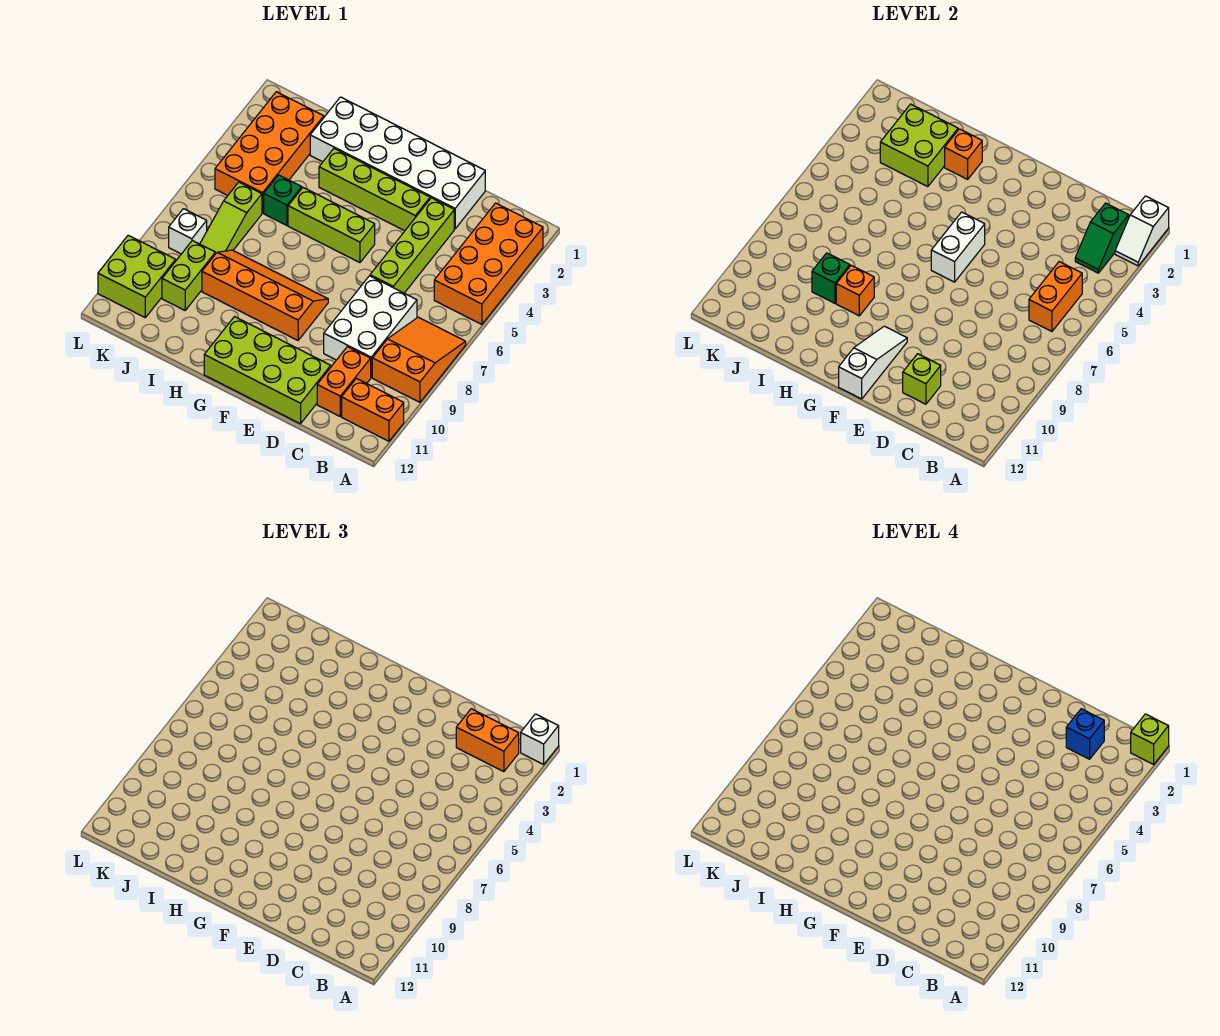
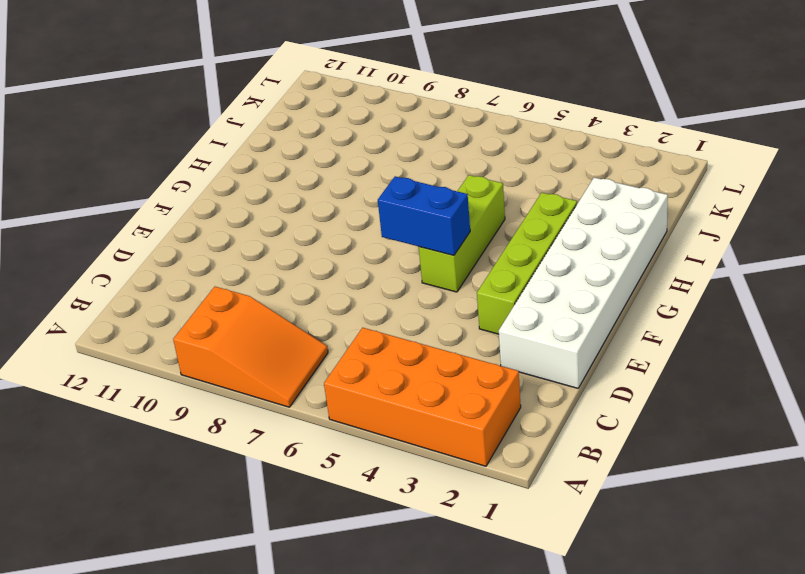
blue brick F5:F6 level 2 -> white brick F5:F6 level 2
none -> orange brick A11:B11 level 1
none -> white brick C7:D9 level 1
none -> orange brick C10:C11 level 1
none -> lime brick D3:D6 level 1

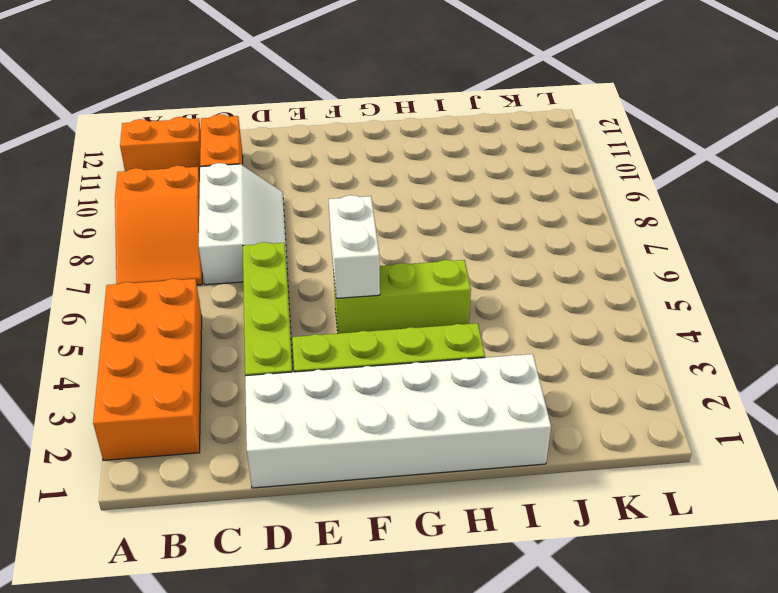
white slope C7:D9 level 1 top C -> white brick C7:D9 level 1
none -> lime brick D11:G12 level 1
none -> orange slope F8:I9 level 1 top 9
none -> green brick I5 level 1
none -> orange brick J2:K5 level 1

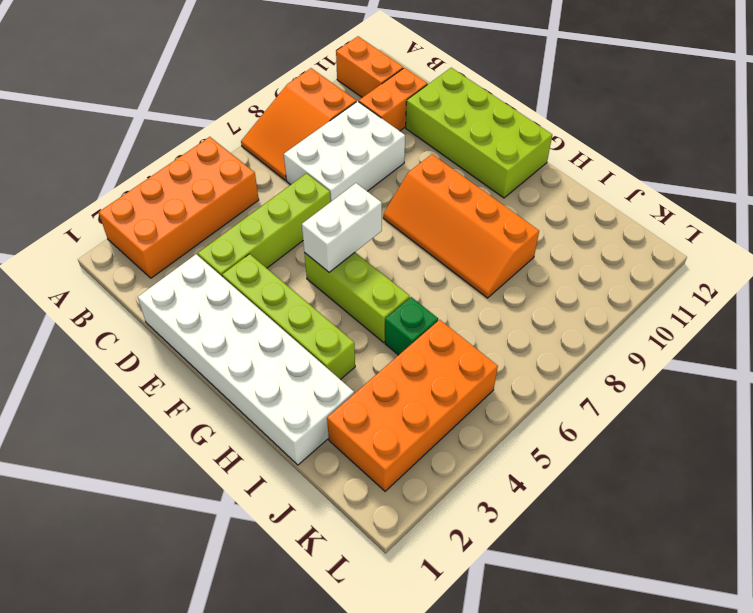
none -> lime slope J6:J8 level 1 top 6
none -> lime brick J9:J10 level 1
none -> white brick K8 level 1
none -> lime brick K10:L11 level 1

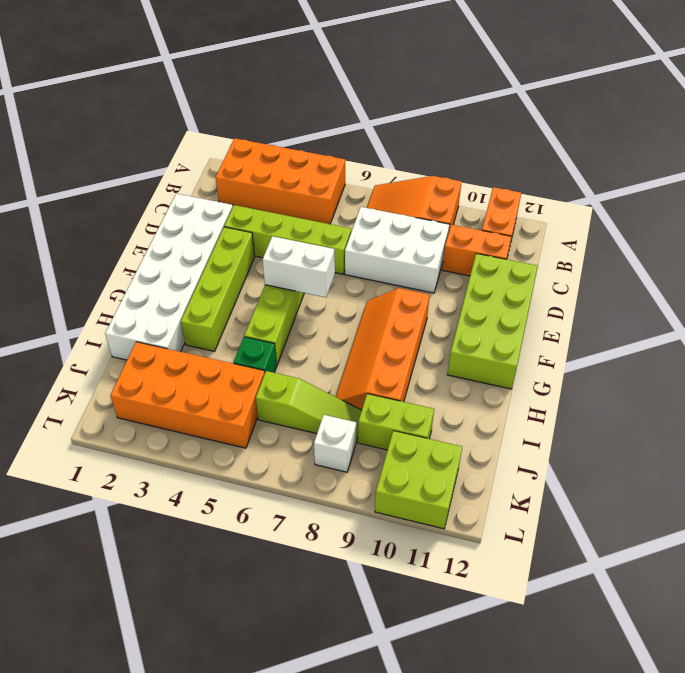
none -> white slope A1:A2 level 2 top 1
none -> green slope B2:B3 level 2 top 2
none -> orange brick B5:B6 level 2
none -> lime brick D11 level 2

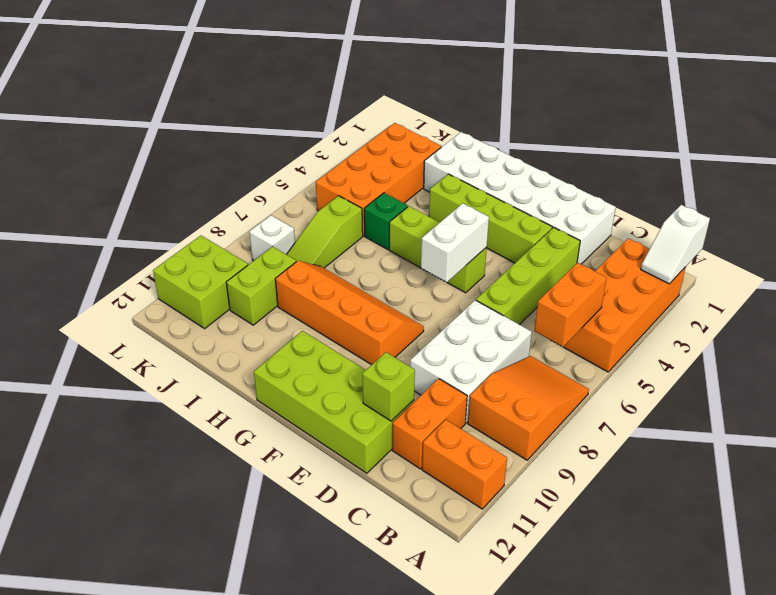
none -> green slope B2:B3 level 2 top 2
none -> white slope F10:F12 level 2 top 12
none -> orange brick H2 level 2
none -> orange brick H9 level 2

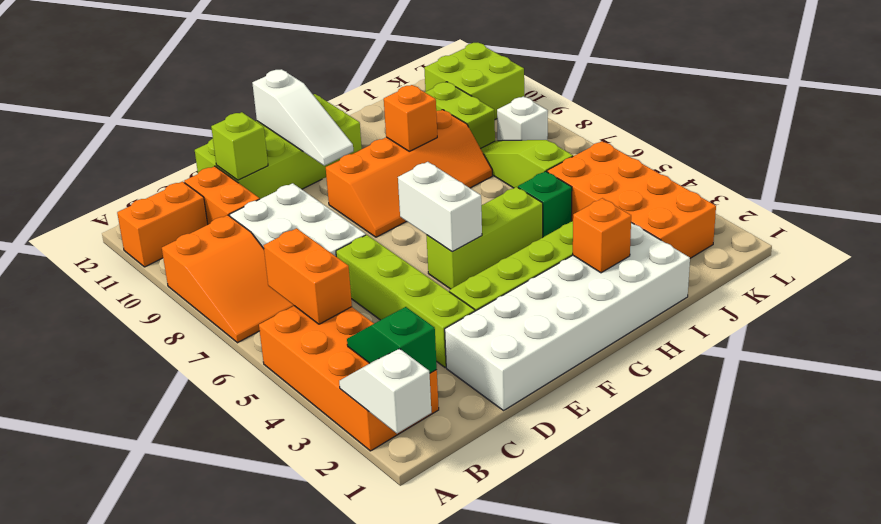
none -> lime brick I2:J3 level 2
none -> green brick I9 level 2
none -> white brick A1 level 3
none -> orange brick B2:C2 level 3

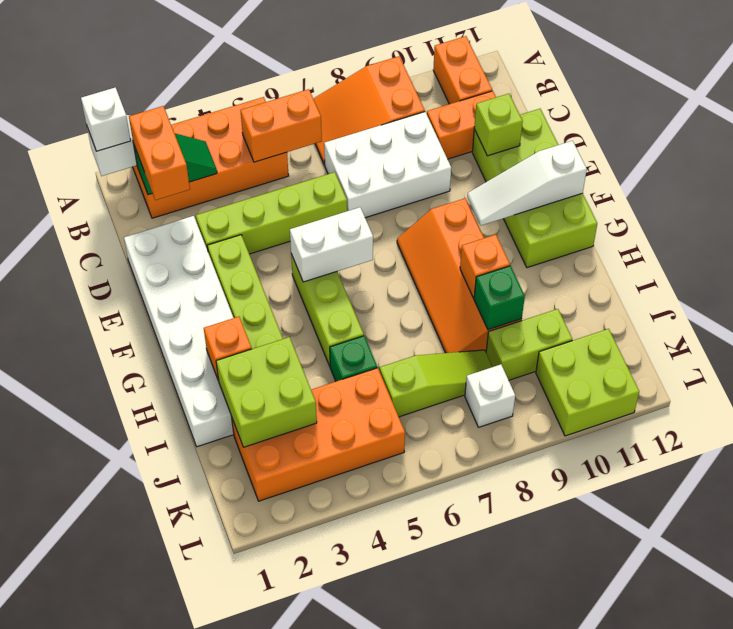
none -> lime brick A1 level 4
none -> blue brick C2 level 4

